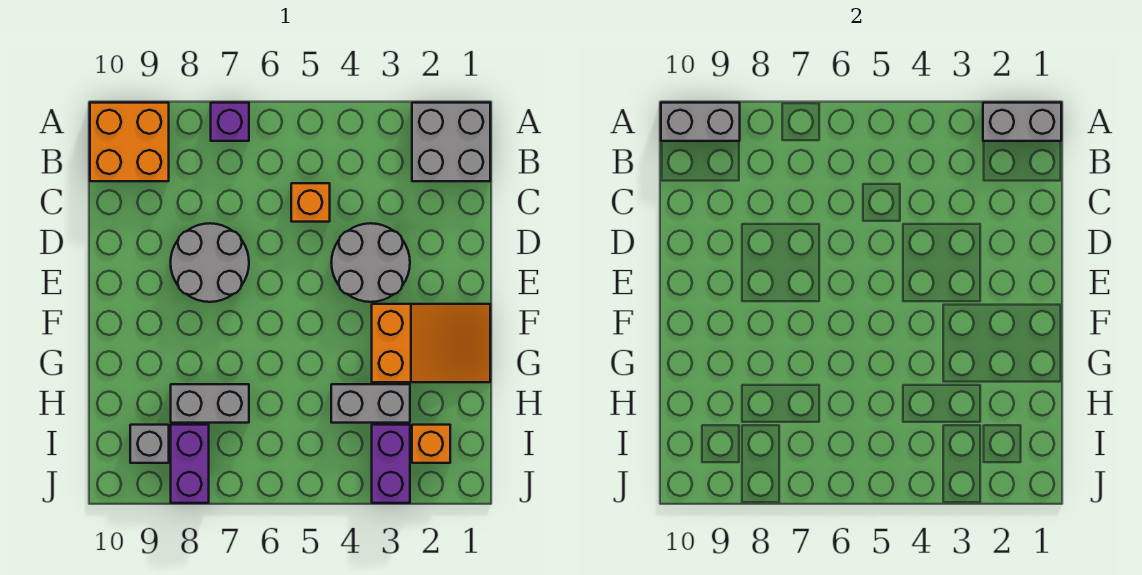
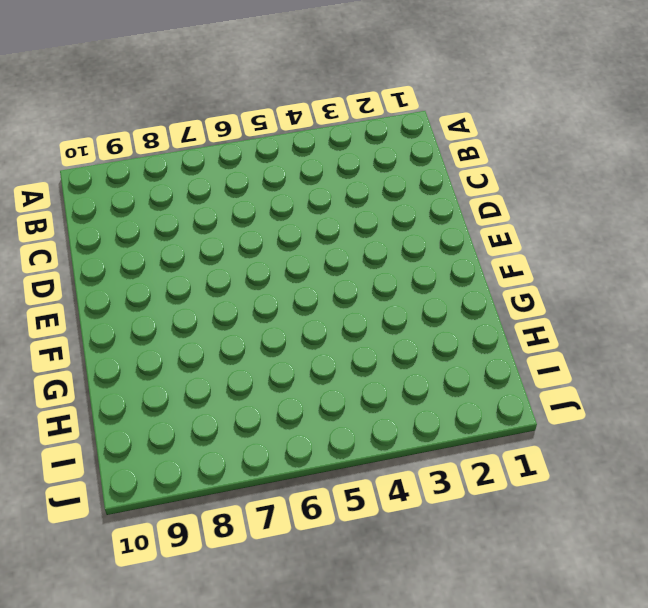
none -> grey brick A1:B2 level 1
none -> purple brick A7 level 1
none -> orange brick A9:B10 level 1

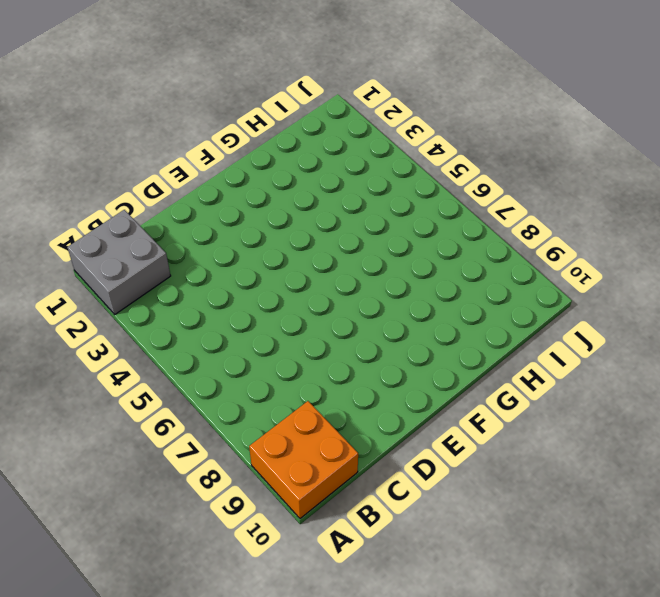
none -> purple brick A7 level 1
none -> orange brick C5 level 1
none -> grey round brick D3:E4 level 1

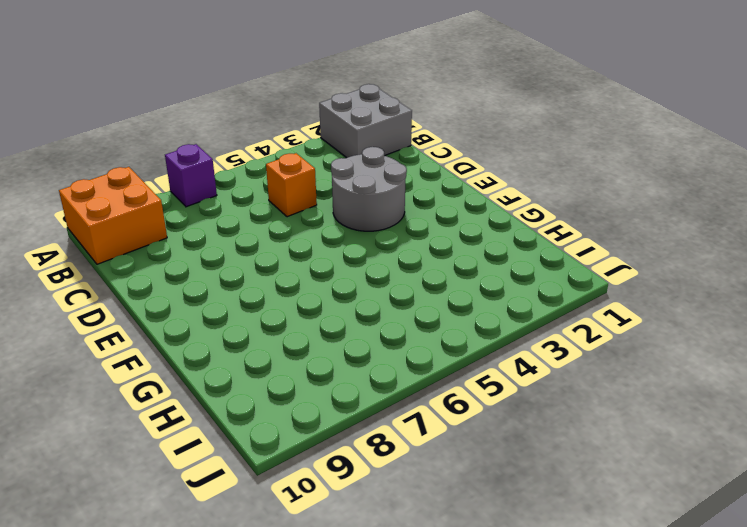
none -> grey round brick D7:E8 level 1
none -> orange slope F1:G3 level 1 top 3
none -> grey brick H3:H4 level 1

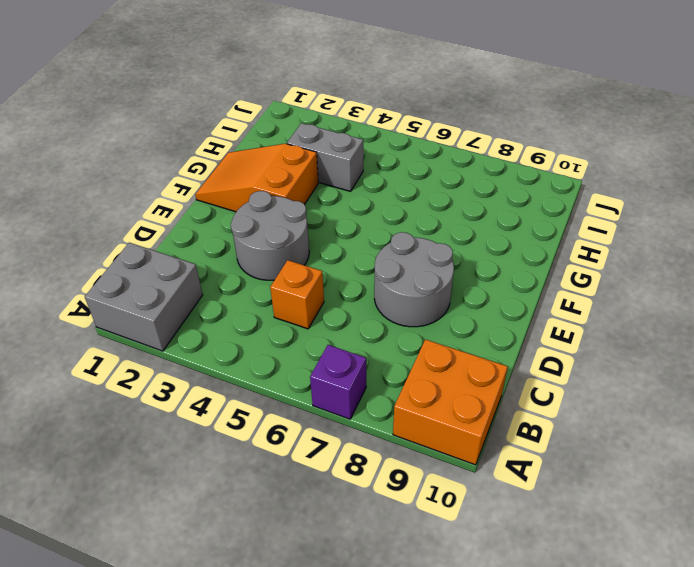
none -> grey brick H7:H8 level 1
none -> orange brick I2 level 1
none -> purple brick I3:J3 level 1

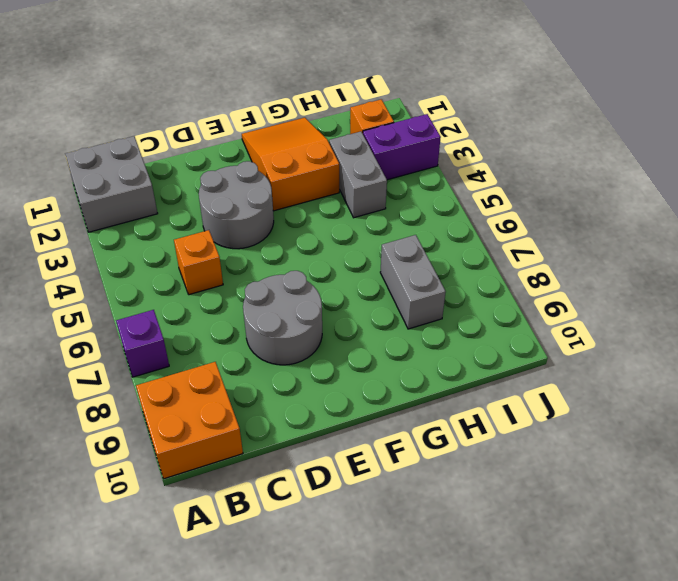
none -> purple brick I8:J8 level 1
none -> grey brick I9 level 1
none -> grey brick A1:A2 level 2

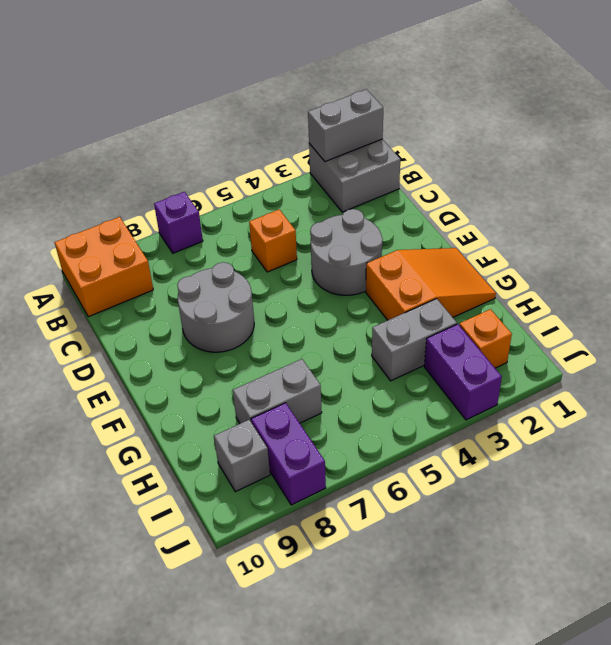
none -> grey brick A9:A10 level 2

